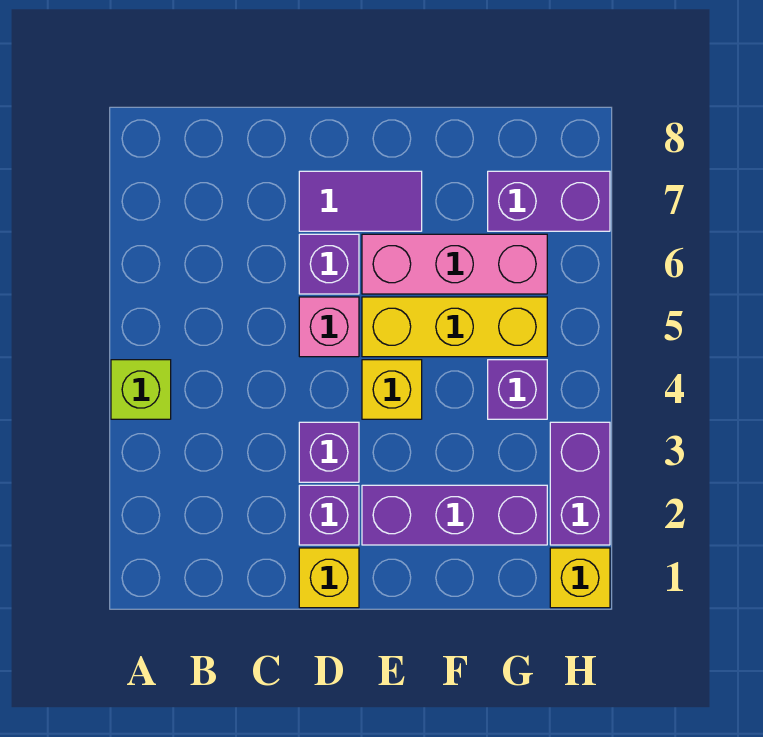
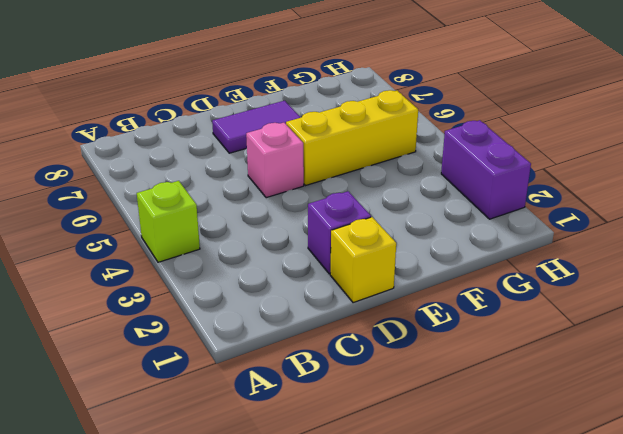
none -> purple brick D3 level 1
none -> purple brick D6 level 1
none -> purple brick E2:G2 level 1

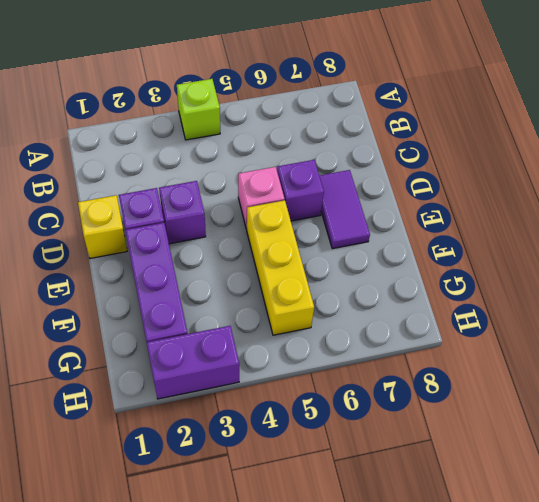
none -> yellow brick E4 level 1
none -> pink brick E6:G6 level 1
none -> purple brick G4 level 1

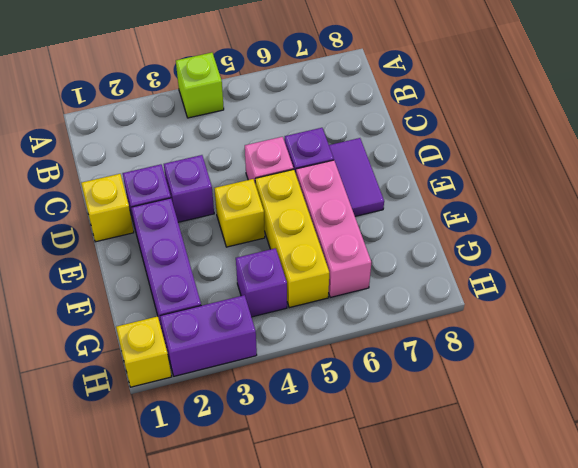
none -> purple brick G7:H7 level 1

